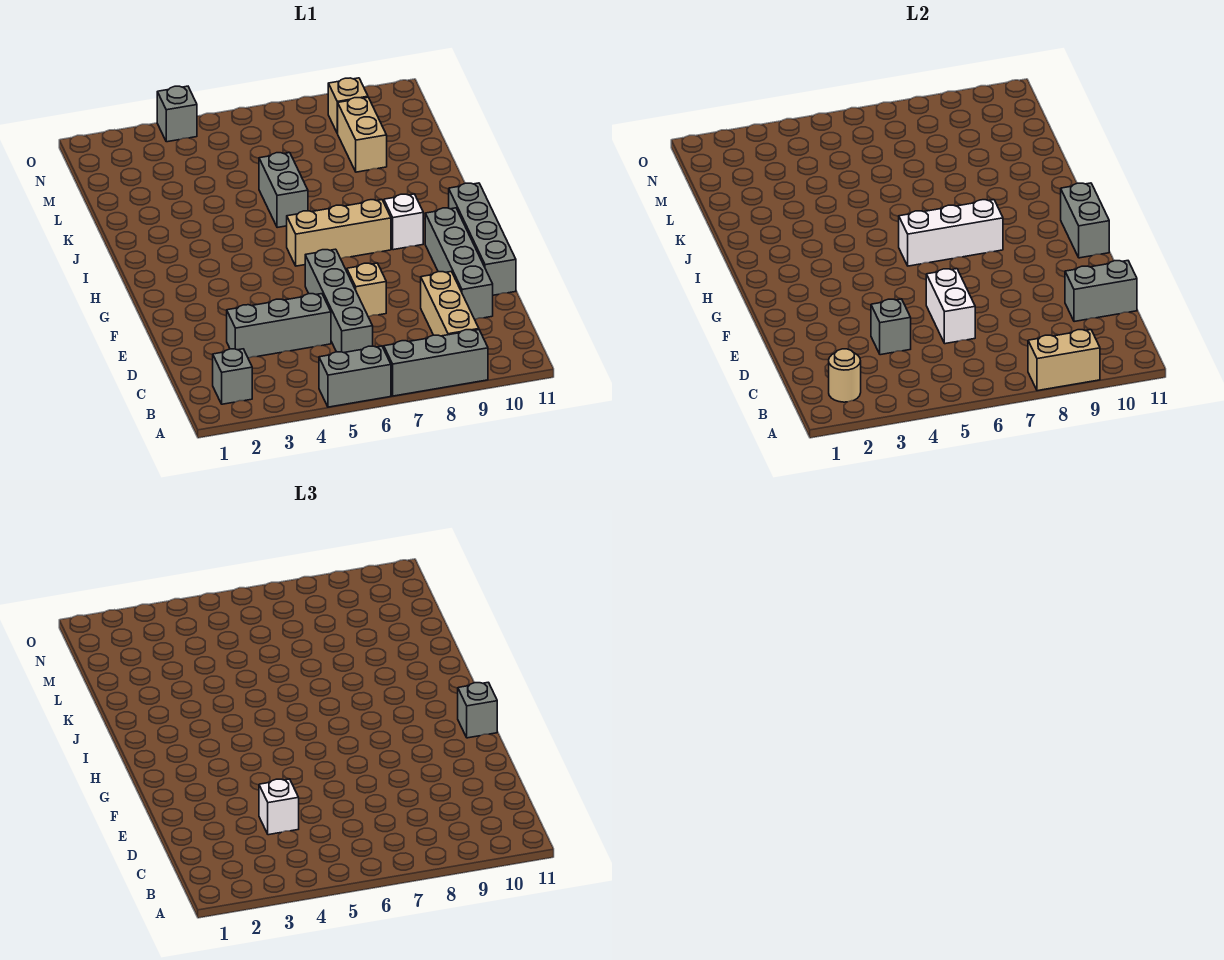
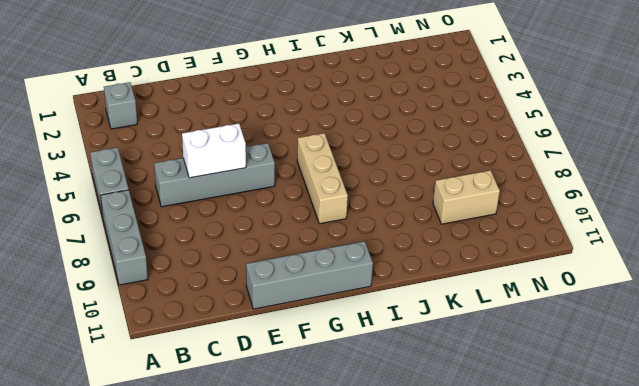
none -> tan brick B9:D9 level 1
none -> grey brick D3:D5 level 1
none -> grey brick D10:G10 level 1

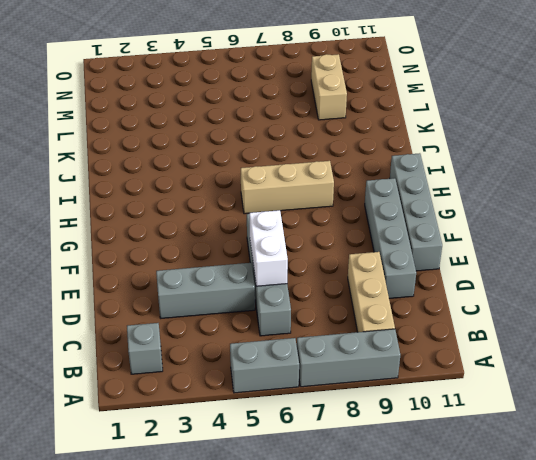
none -> tan brick E7 level 1
none -> white brick H9 level 1
none -> grey brick J6:K6 level 1

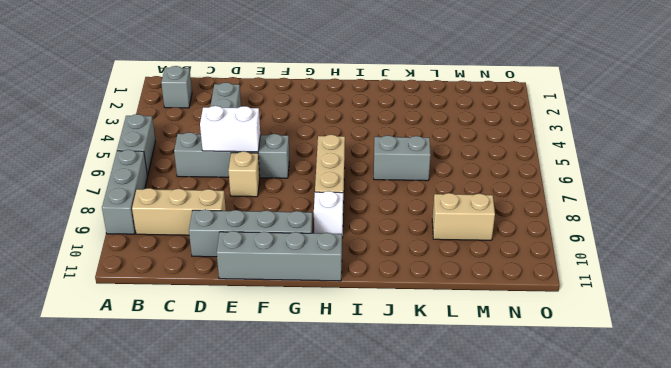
none -> tan brick N9 level 1
none -> grey brick O4 level 1
none -> tan brick A8:A9 level 2

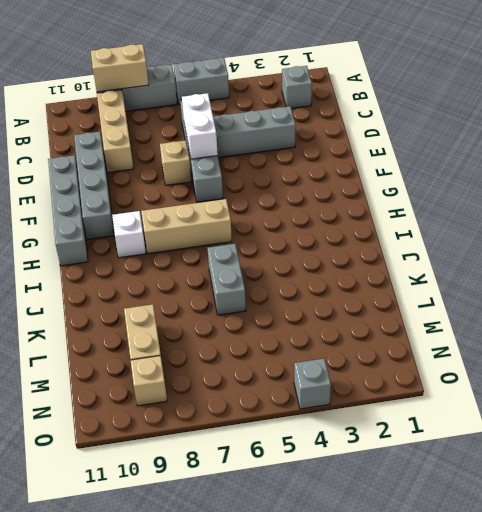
none -> tan round brick B2 level 2
none -> grey brick D4 level 2
none -> grey brick D10:D11 level 2

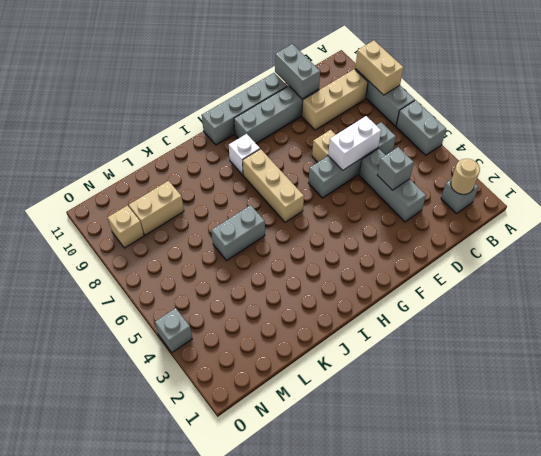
none -> grey brick G11:H11 level 2
none -> white brick H6:H8 level 2
none -> white brick D4 level 3

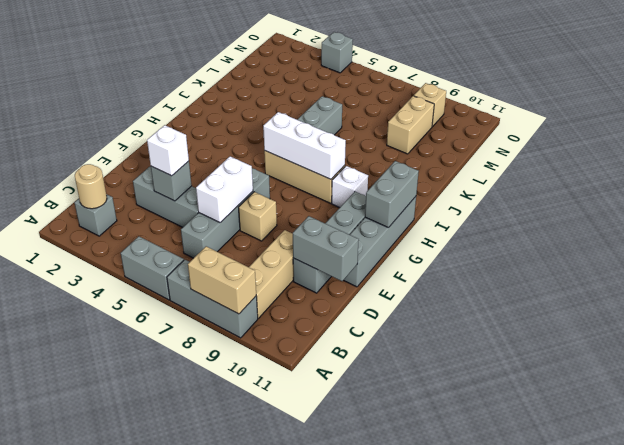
none -> grey brick G11 level 3

